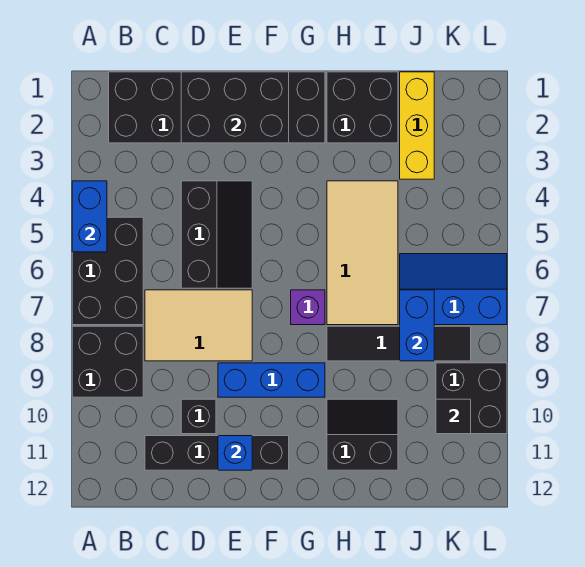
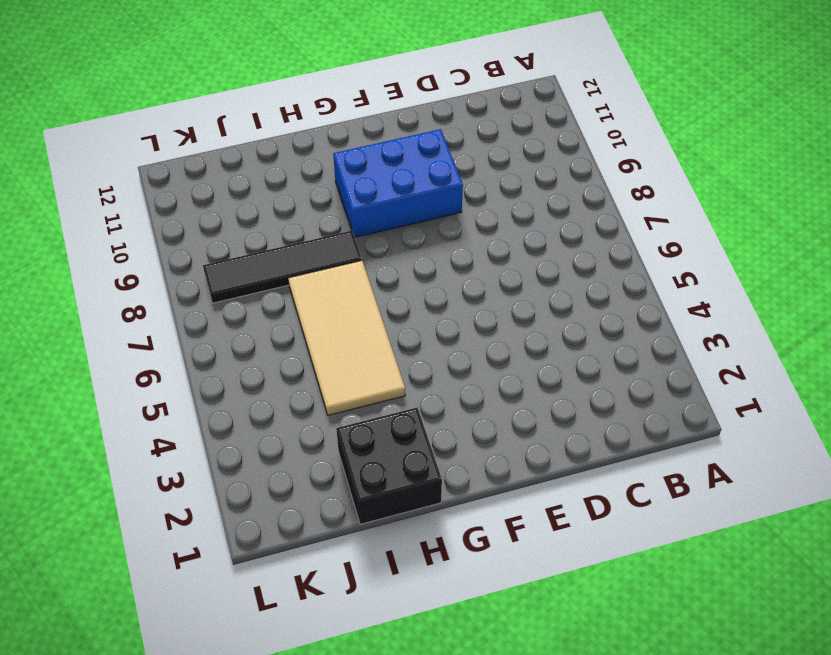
blue brick E9:G10 level 1 -> blue brick E9:G9 level 1
none -> black brick A5:B7 level 1
none -> black brick A8:B9 level 1
none -> black brick B1:G2 level 1

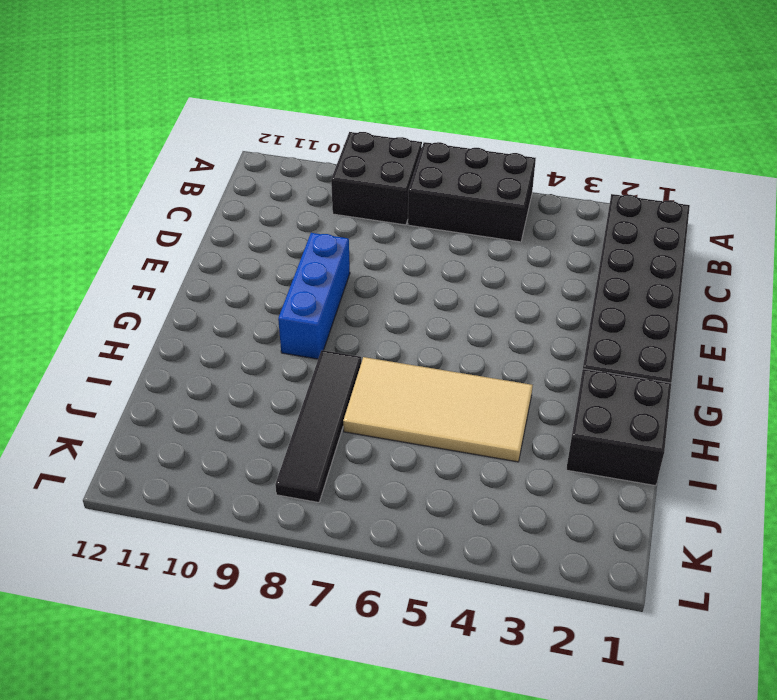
none -> tan tile C7:E8 level 1
none -> black brick C11:F11 level 1
none -> black slope D4:E6 level 1 top D

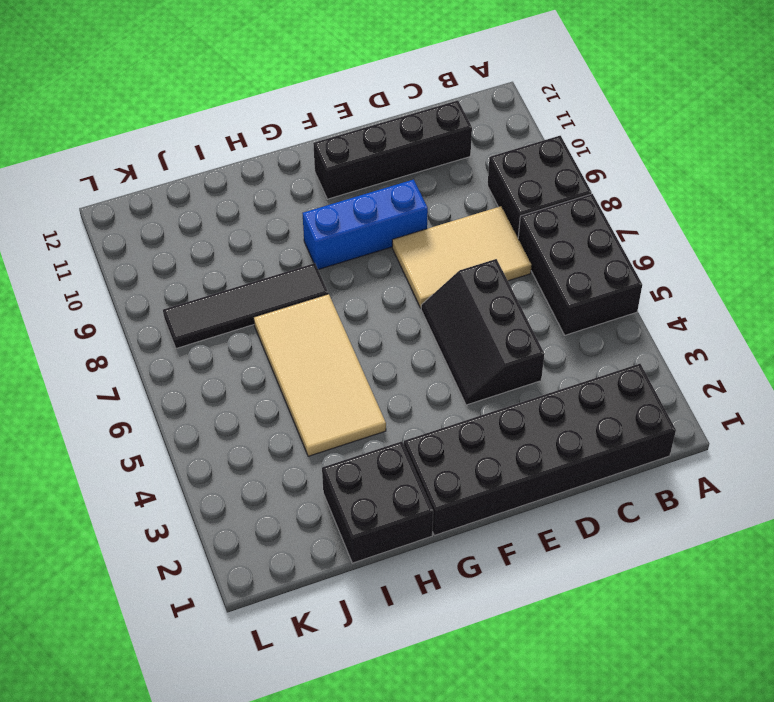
none -> black brick D10 level 1
none -> purple brick G7 level 1
none -> black slope H10:I11 level 1 top 11

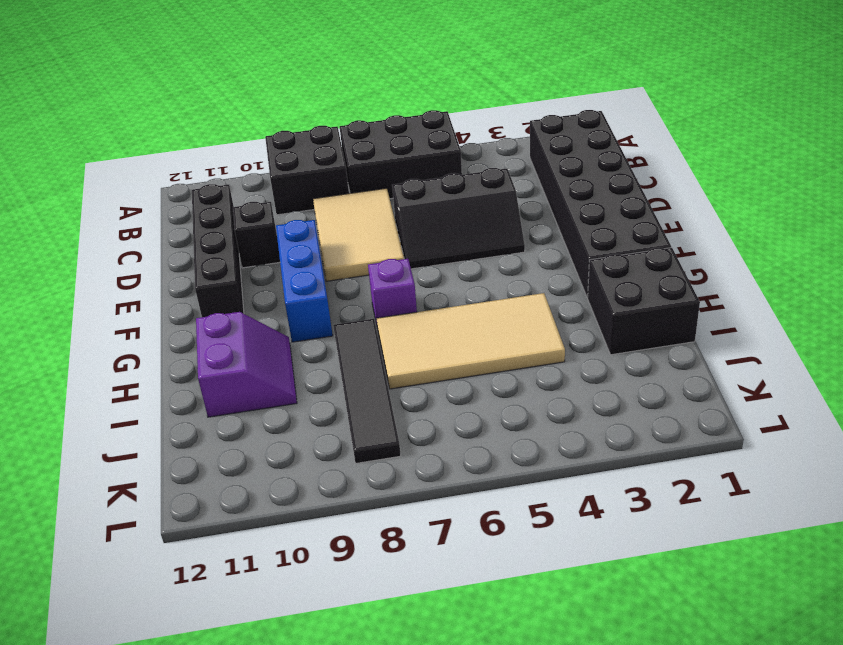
purple slope H10:I11 level 1 top 11 -> black slope H10:I11 level 1 top 11
none -> yellow brick J1:J3 level 1
none -> blue slope J6:L7 level 1 top 7
none -> black brick K9:L10 level 1

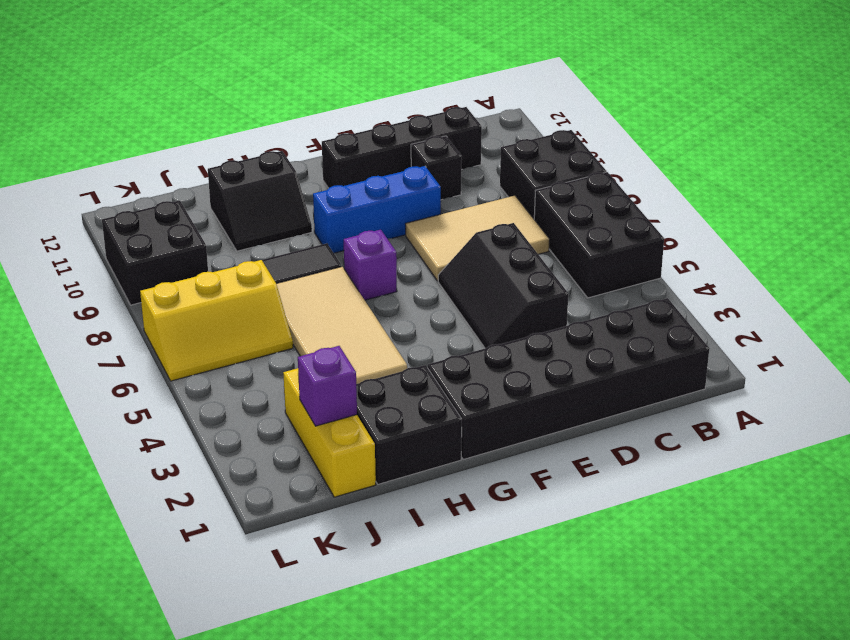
purple brick J2 level 2 -> none
yellow slope J6:L7 level 1 top 7 -> blue slope J6:L7 level 1 top 7
none -> blue brick A4:A5 level 2
none -> black brick D1:F2 level 2
none -> blue brick E11 level 2

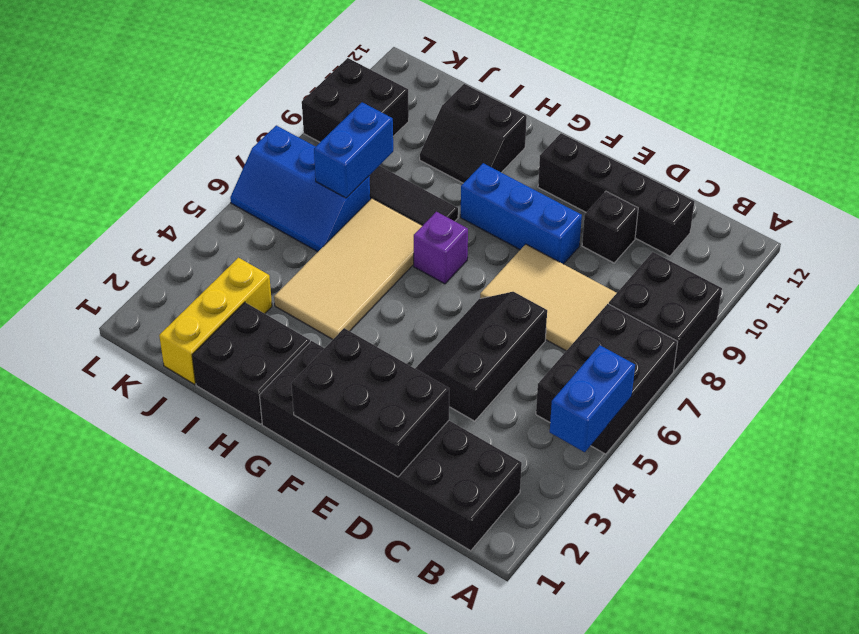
none -> blue brick E11 level 2
none -> black tile K10 level 2

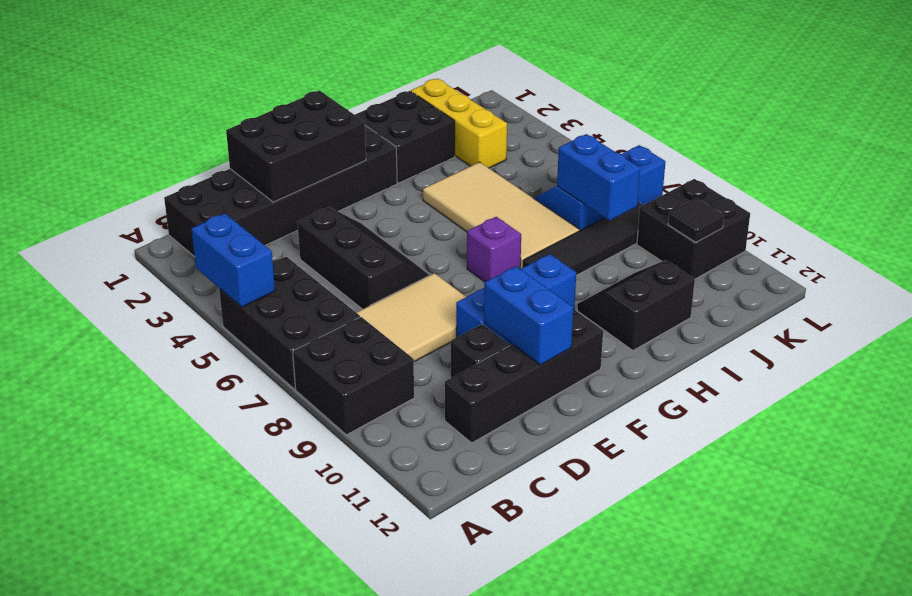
blue brick E10:E11 level 2 -> blue brick E11 level 2

